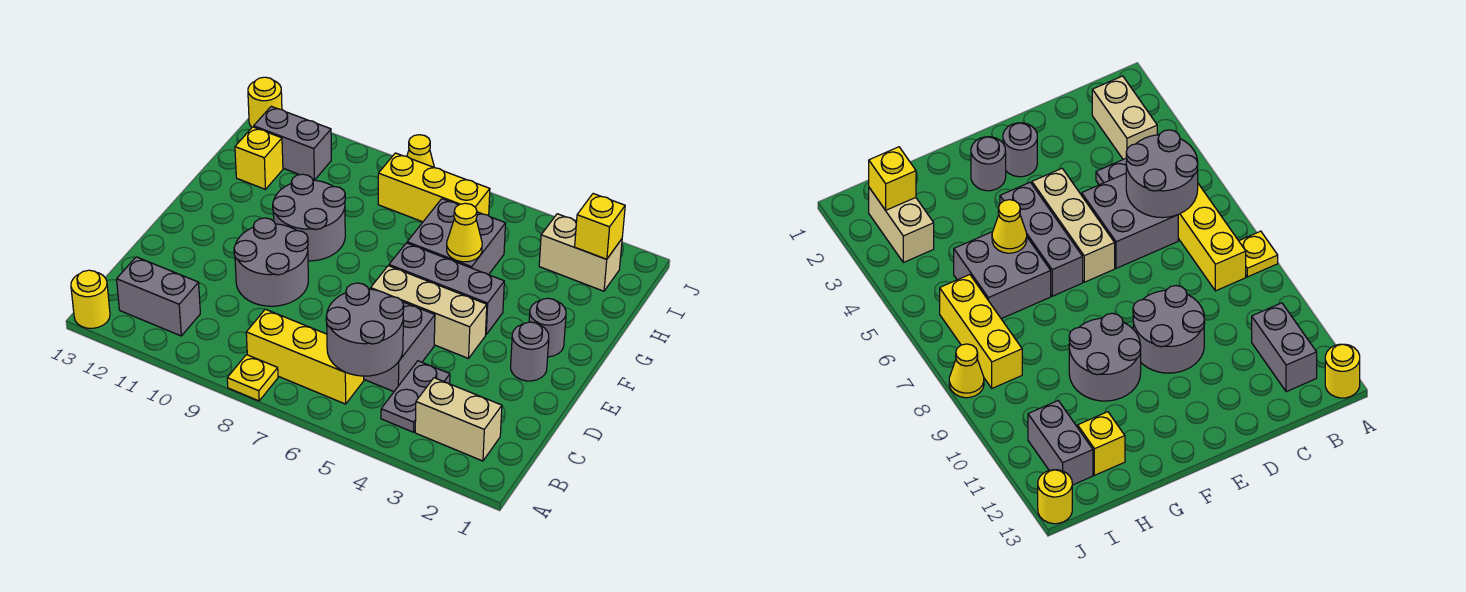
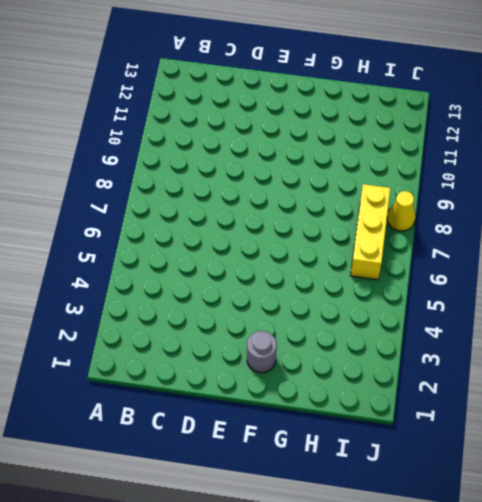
none -> yellow plate A8 level 1
none -> yellow round brick A13 level 1
none -> tan brick B2:B3 level 1

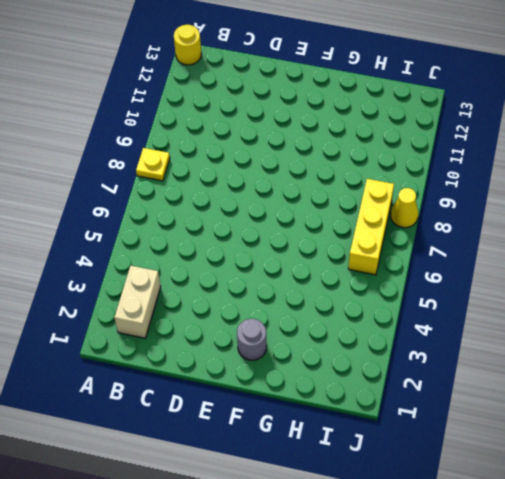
none -> grey plate B4:C4 level 1
none -> yellow brick B6:B8 level 1
none -> grey brick B11:B12 level 1

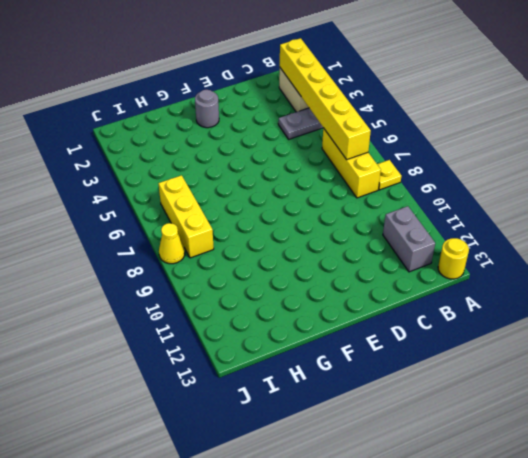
yellow brick B2:B7 level 2 -> grey round brick B5:C6 level 2
none -> grey brick C5:D6 level 1
none -> grey round brick D9:E10 level 1
none -> grey round brick E2 level 1

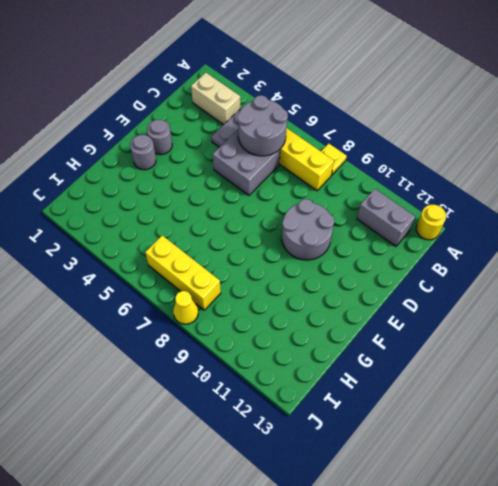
none -> tan brick E4:E6 level 1
none -> grey brick F4:F6 level 1
none -> grey round brick F9:G10 level 1

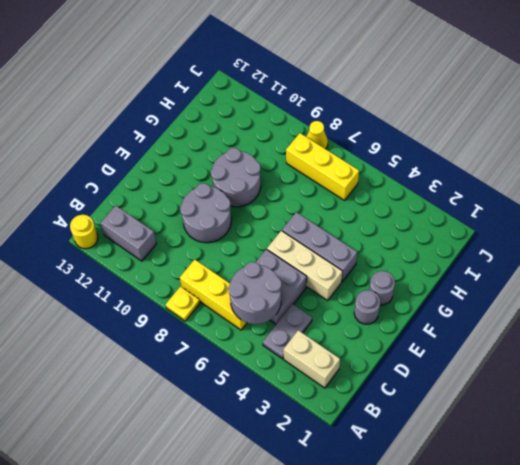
none -> grey brick G5:H6 level 1
none -> yellow brick H12 level 1
none -> tan brick I2:I3 level 1

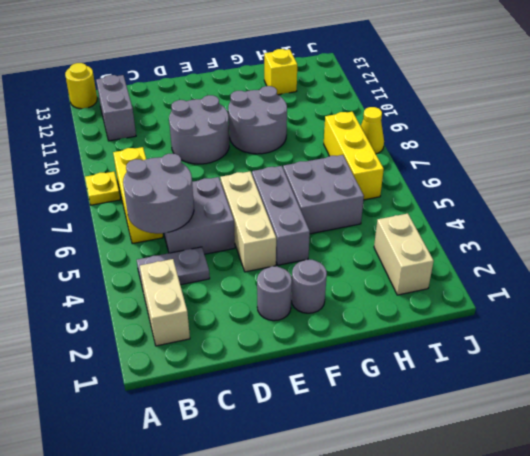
none -> grey brick I11:I12 level 1
none -> yellow round brick J13 level 1
none -> yellow cone G5 level 2

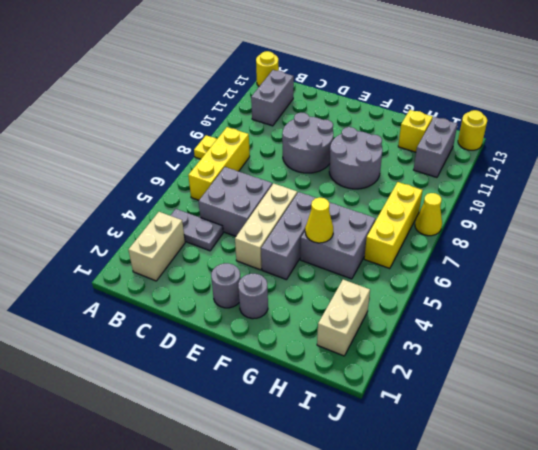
none -> grey round brick B5:C6 level 2
none -> yellow brick I2 level 2

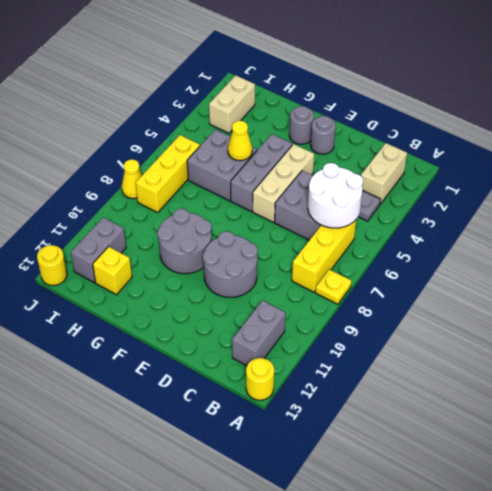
white round brick B5:C6 level 2 -> grey round brick B5:C6 level 2
none -> yellow brick I2 level 2

